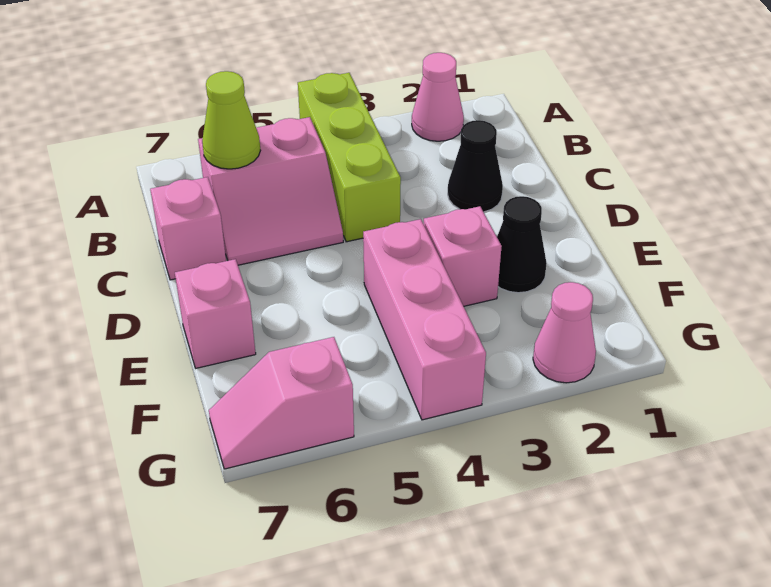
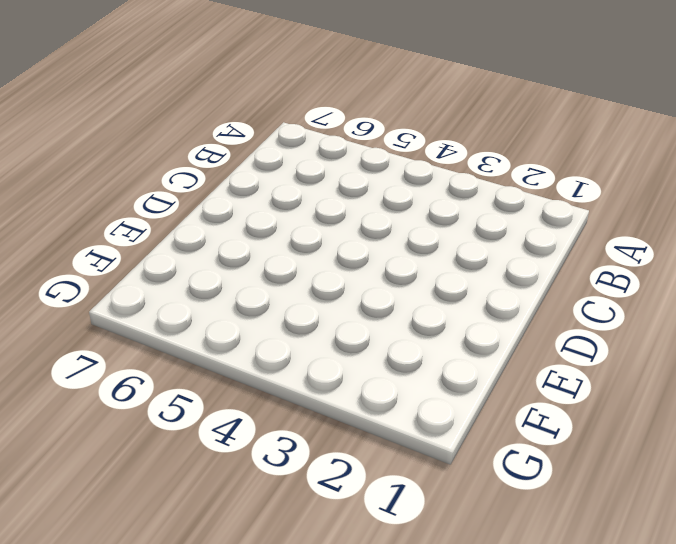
none -> pink cone A2 level 1
none -> lime brick A4:C4 level 1
none -> pink slope B5:C6 level 1 top B

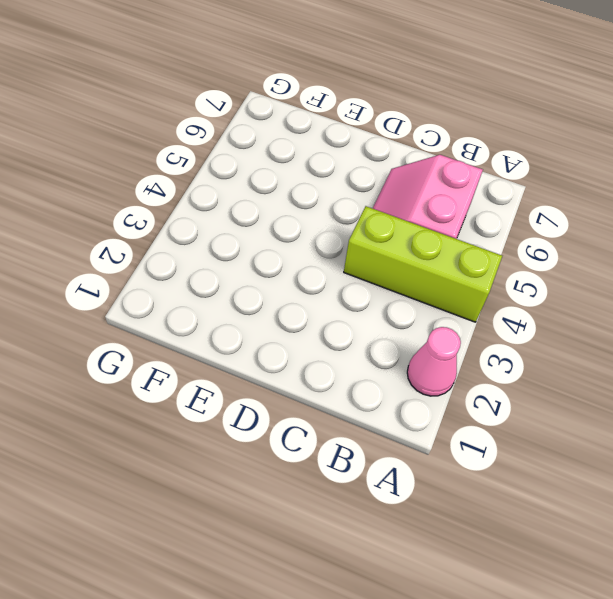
none -> black cone C2 level 1
none -> pink brick C7 level 1
none -> black cone E2 level 1

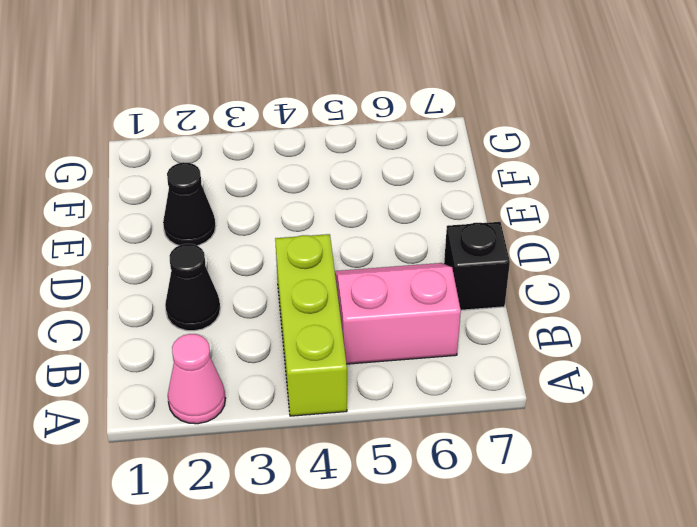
black brick C7 level 1 -> pink brick C7 level 1
none -> pink brick E3 level 1
none -> pink brick E4:G4 level 1
none -> pink brick E7 level 1

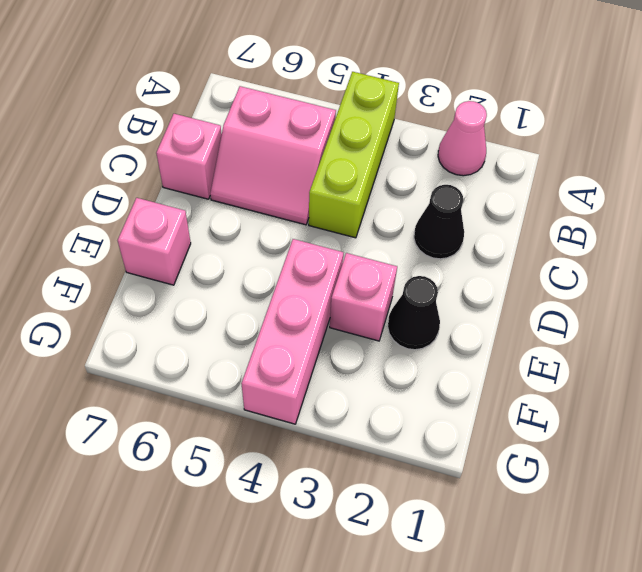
none -> pink cone G2 level 1
none -> pink slope G6:G7 level 1 top 6
none -> lime cone B6 level 2

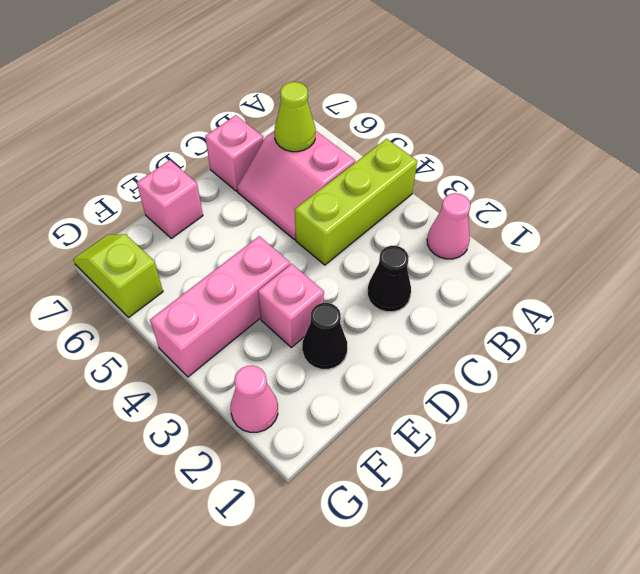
lime slope G6:G7 level 1 top 6 -> pink slope G6:G7 level 1 top 6

